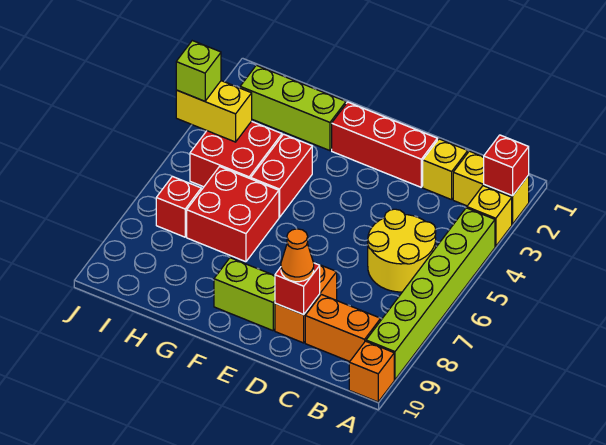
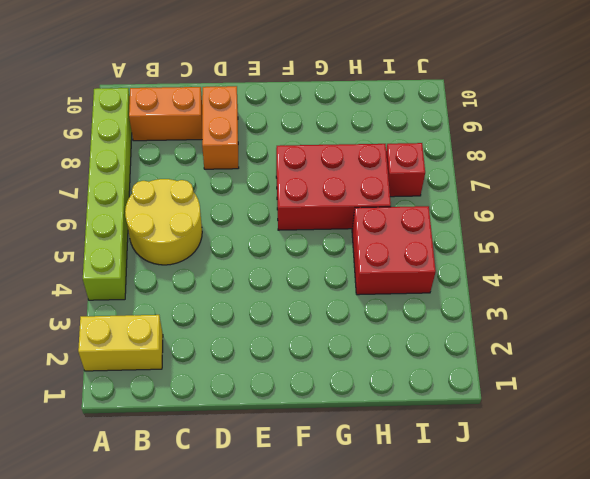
red brick F6:H7 level 1 -> red brick G6:H7 level 1
none -> yellow brick A3 level 1
none -> orange brick A10 level 1
none -> yellow brick C2 level 1

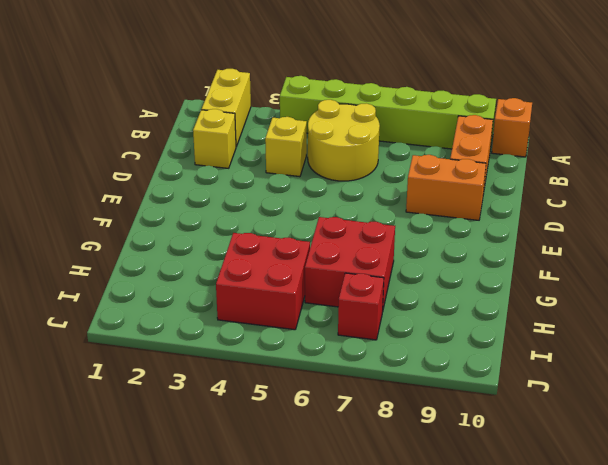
yellow brick C4 level 1 -> yellow brick A3 level 1
none -> red brick D2:F2 level 1
none -> lime brick E9:F9 level 1
none -> lime brick G2:I2 level 1

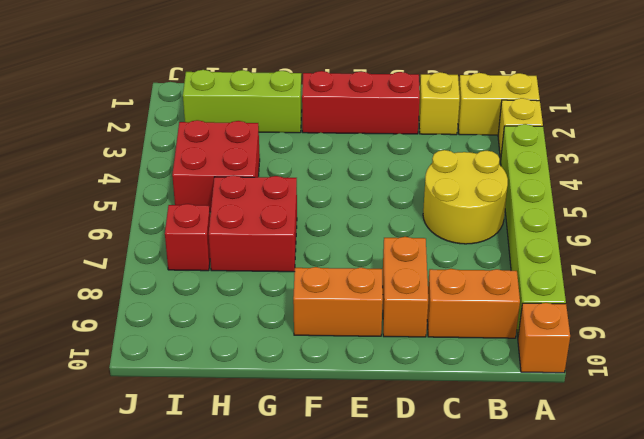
orange brick E9:F9 level 1 -> lime brick E9:F9 level 1
none -> red brick G4:G5 level 1
none -> red brick A2 level 2
none -> red brick D9 level 2

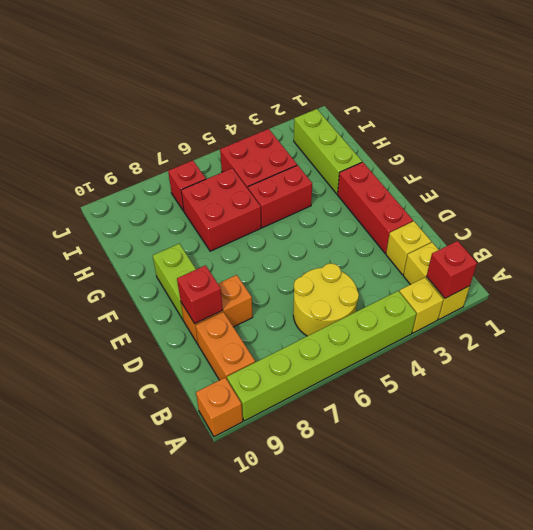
none -> yellow brick I4:J4 level 2
none -> orange cone D9 level 3
none -> lime brick J4 level 3

